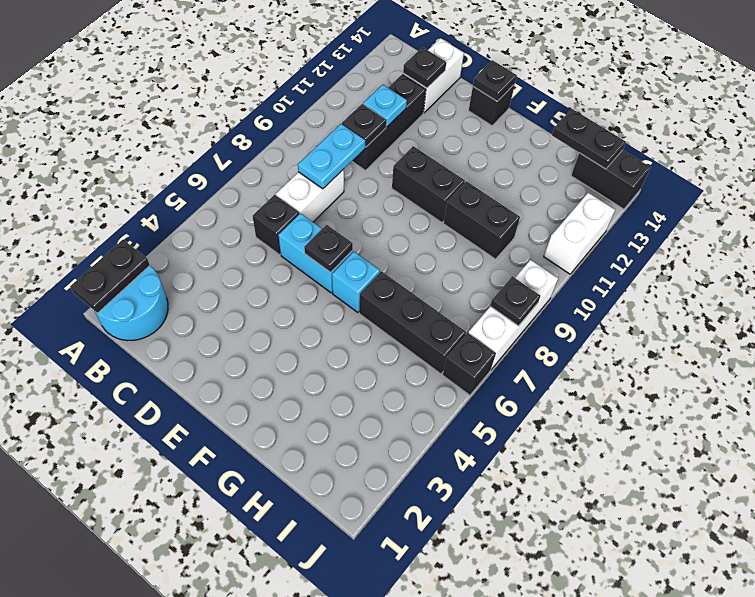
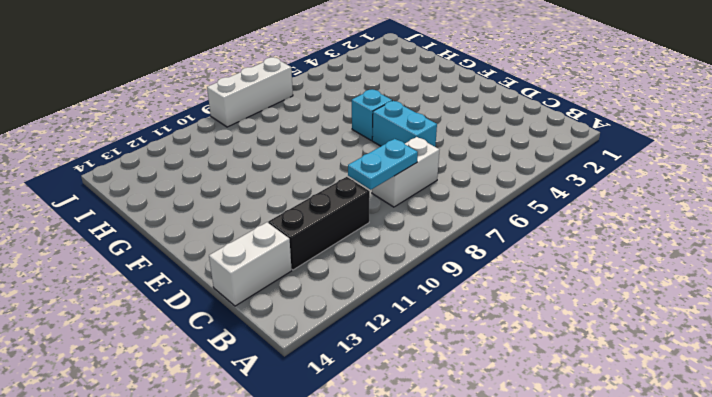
none -> cyan round brick A1:B2 level 1
none -> black brick C6 level 1
none -> black brick E10:F10 level 1

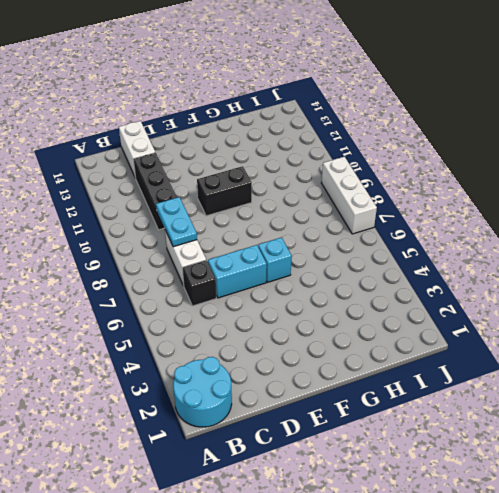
none -> black brick E14 level 1
none -> black brick G6:I6 level 1
none -> black brick G10:H10 level 1

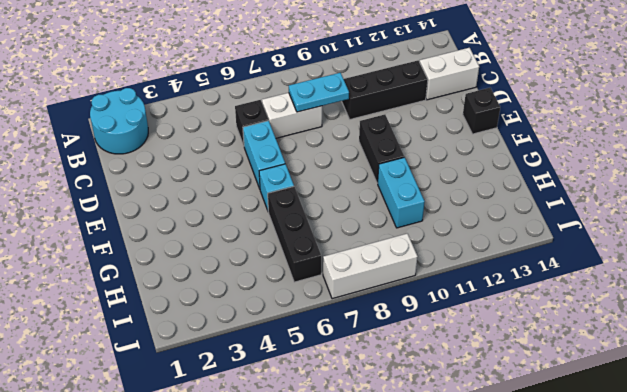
cyan brick G10:H10 level 1 -> black brick G10:H10 level 1
none -> black brick I14:J14 level 1
none -> black brick J6 level 1
none -> white brick J11:J12 level 1

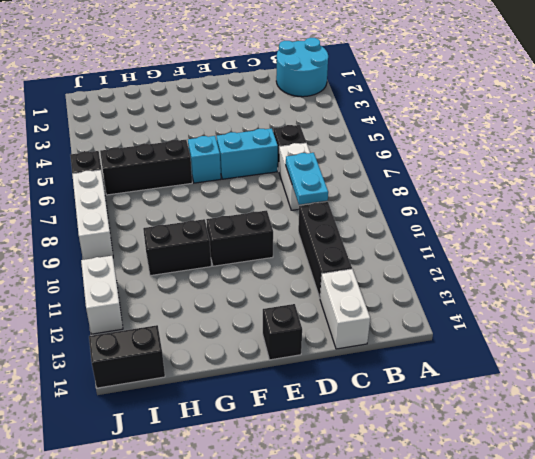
none -> black plate A1:A2 level 2
none -> black plate C10 level 2
none -> cyan plate C11 level 2

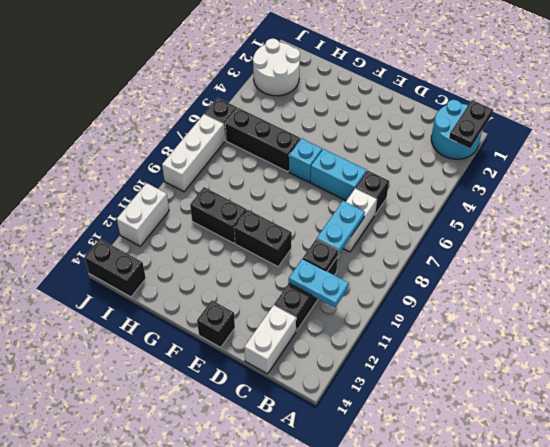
cyan plate B11:C11 level 2 -> cyan plate C11 level 2
white round brick I2:J3 level 1 -> none
none -> black plate C13 level 2
none -> black plate E6 level 2
none -> black plate E14 level 2

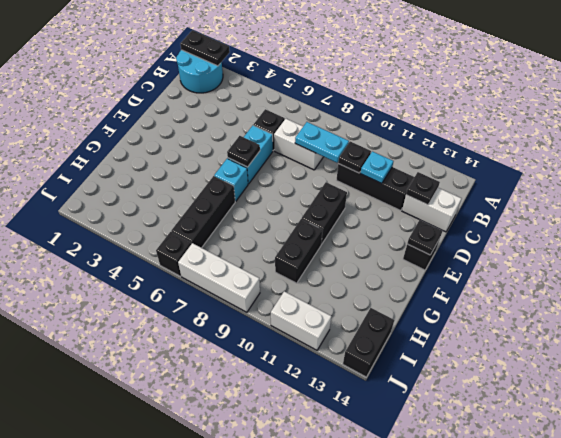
none -> black plate H14:I14 level 2
none -> black plate J8 level 2

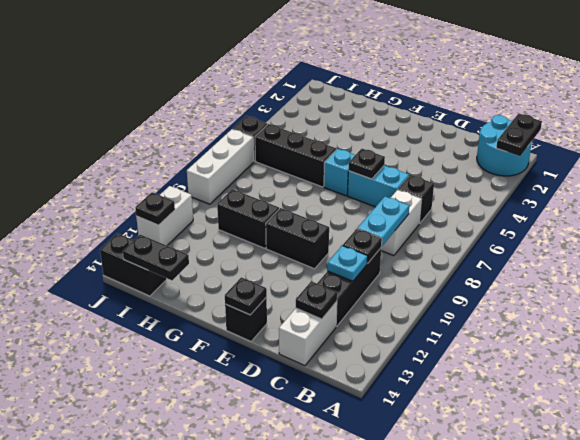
black plate J12 level 2 -> black plate J8 level 2

